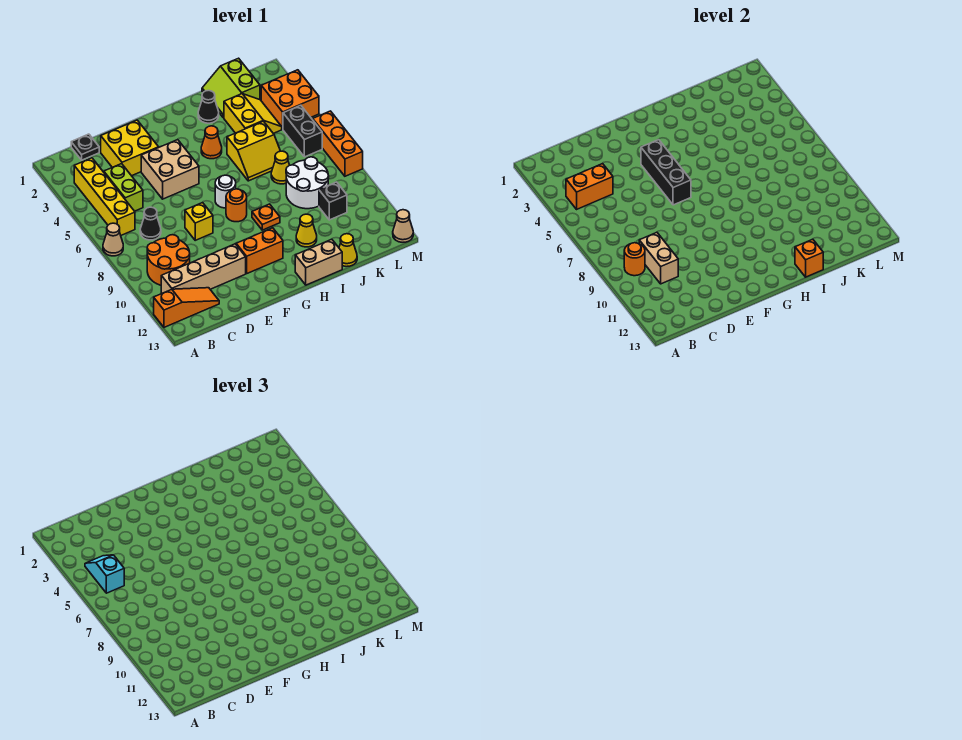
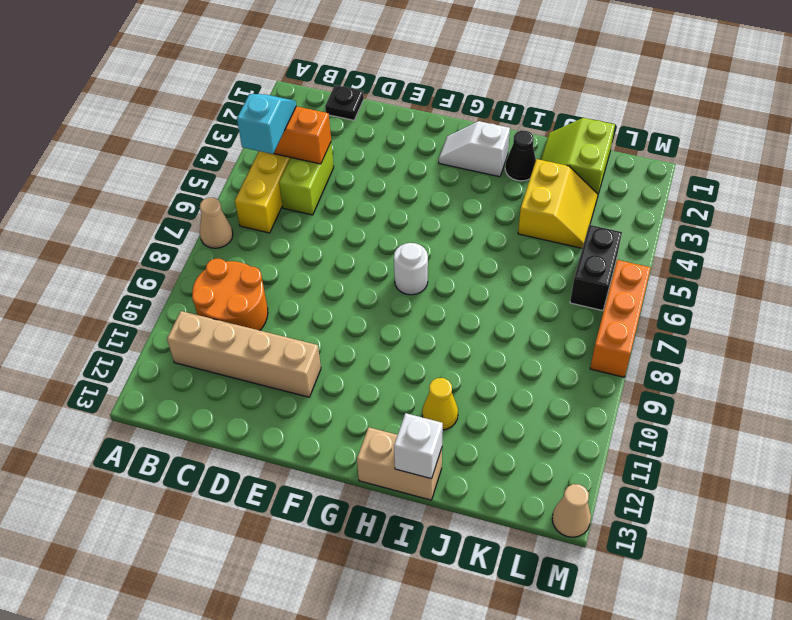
white slope G2:H2 level 1 top H -> none
white brick I13 level 2 -> orange brick I13 level 2
none -> orange slope A12:C12 level 1 top A
none -> black cone C7 level 1
none -> yellow brick D2:E3 level 1
none -> tan brick E4:F5 level 1

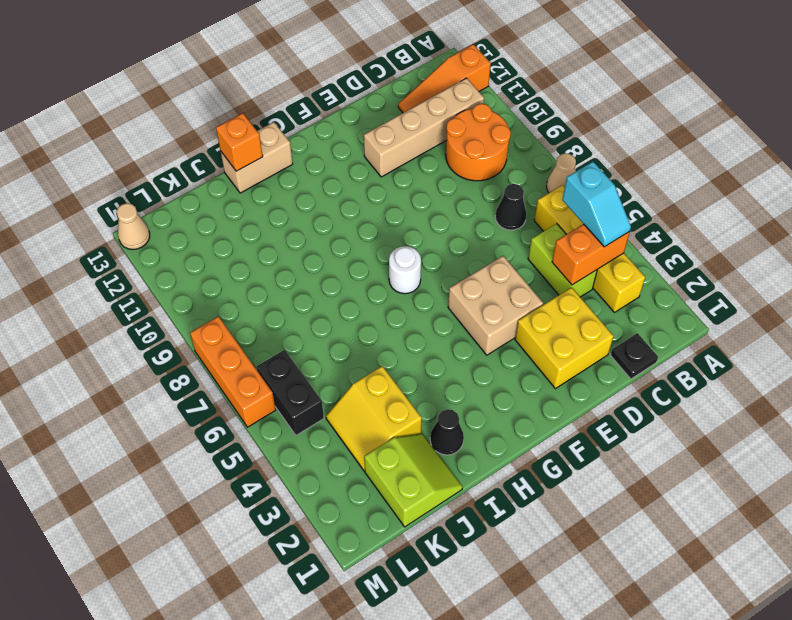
none -> yellow brick E8 level 1
none -> orange brick F11:G11 level 1
none -> orange round brick G8 level 1
none -> orange cone H4 level 1

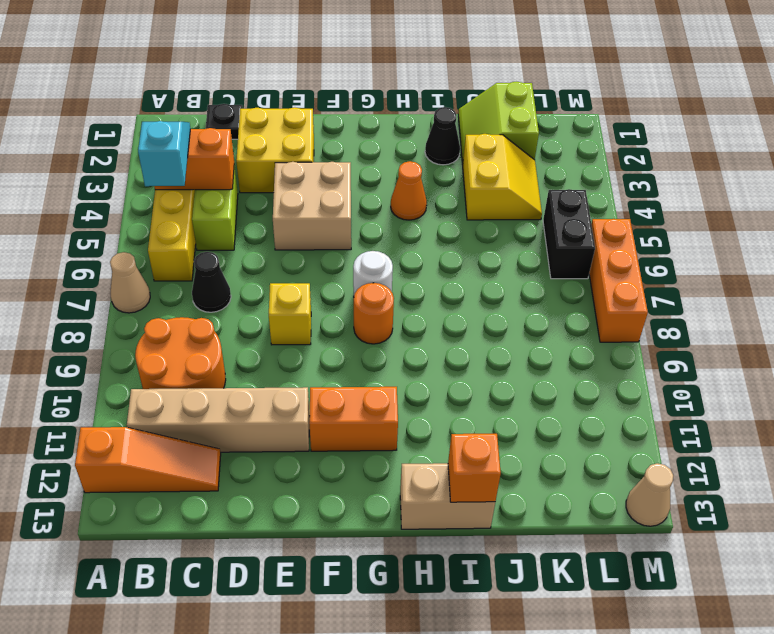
none -> orange plate H9 level 1
none -> yellow slope I5:J6 level 1 top 5
none -> yellow cone I11 level 1
none -> yellow cone J7 level 1

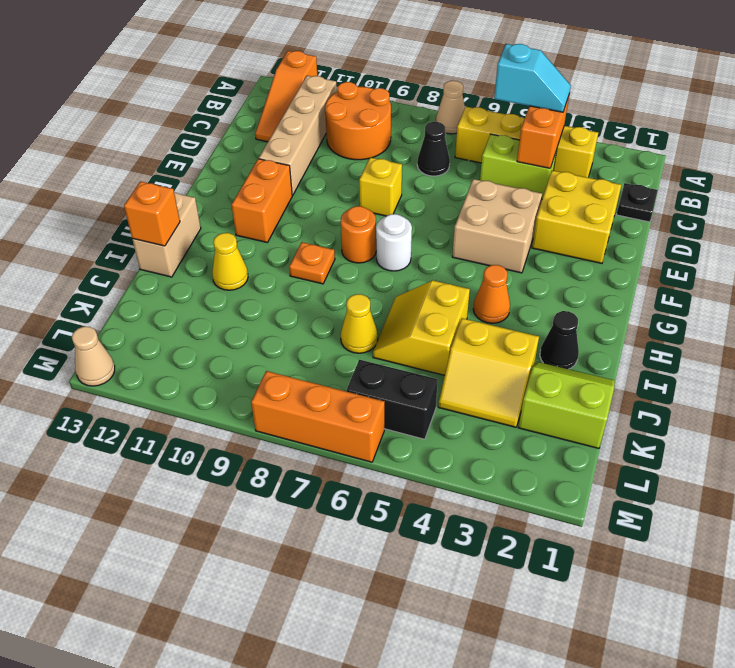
none -> white round brick J8:K9 level 1
none -> yellow cone J13 level 1
none -> black brick K10 level 1
none -> orange brick L3:M4 level 1

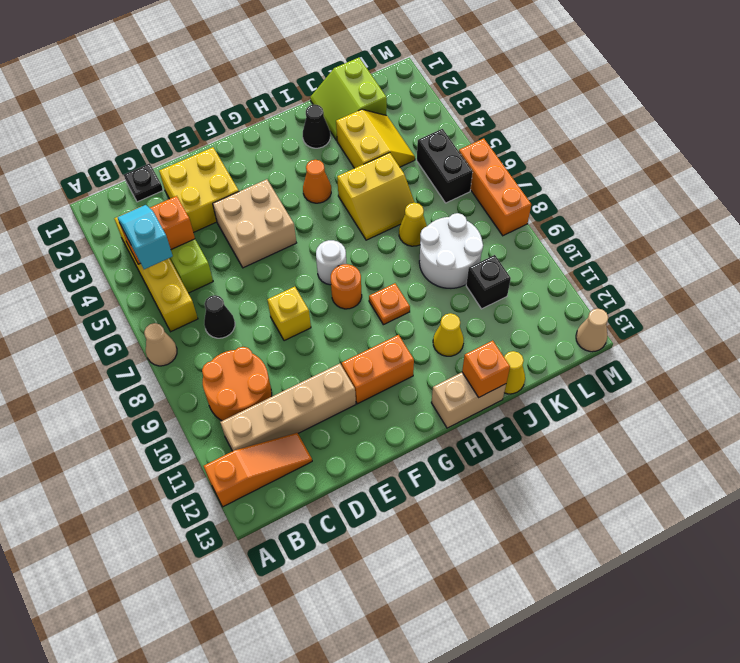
none -> orange brick L3:M4 level 1
none -> orange round brick B9 level 2
none -> tan brick C9:C10 level 2
none -> black brick F4:F6 level 2

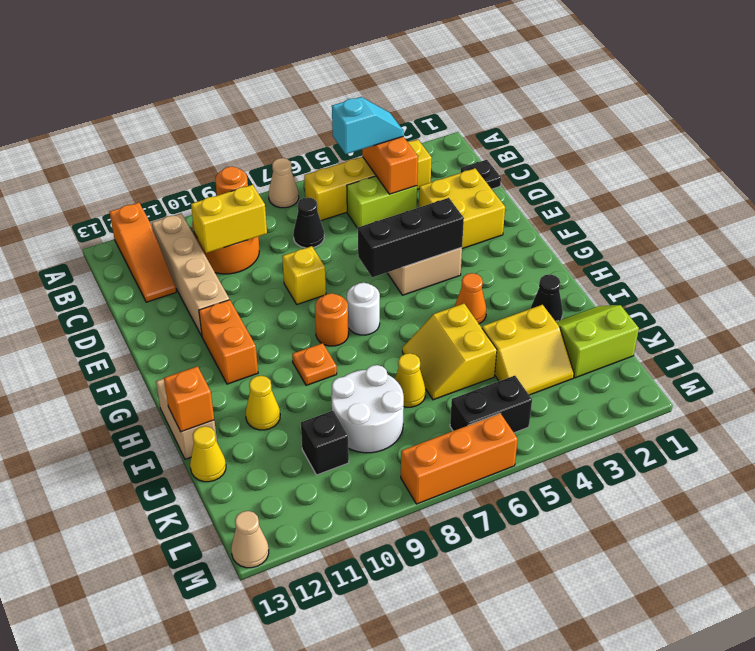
yellow brick C9:C10 level 2 -> tan brick C9:C10 level 2
none -> orange brick L3:M4 level 1

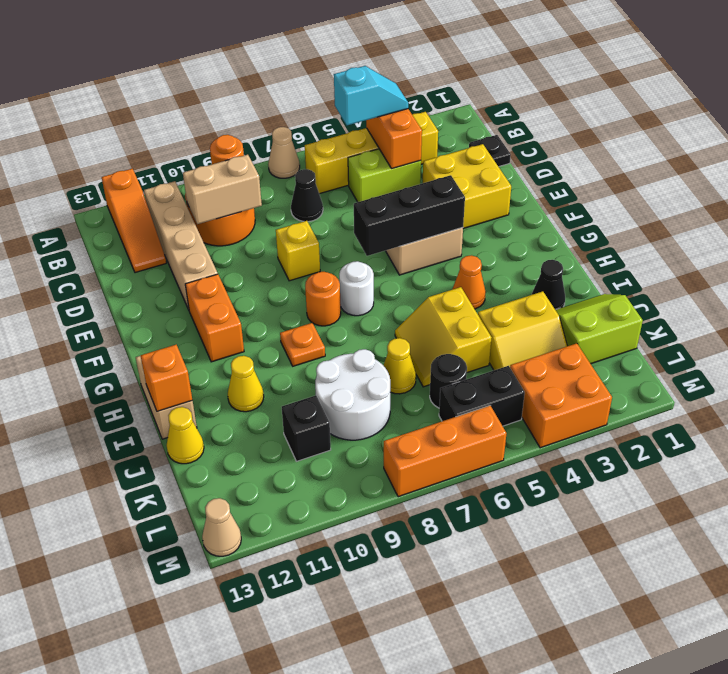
black round brick K6 level 1 -> none

